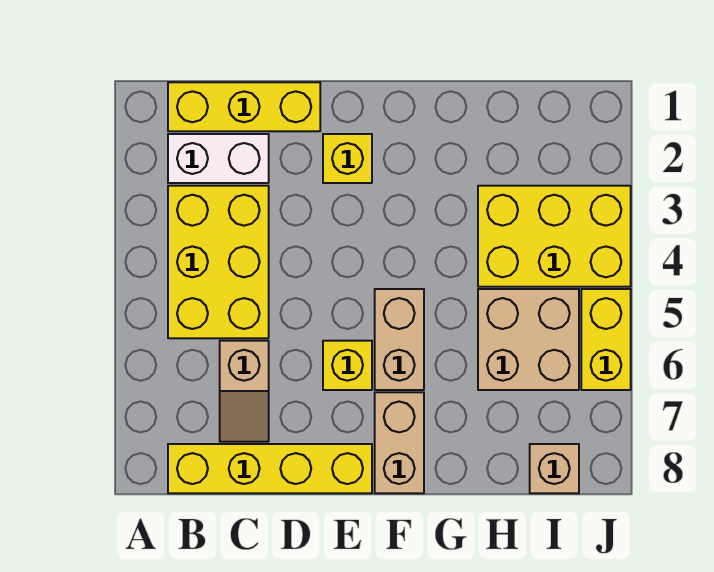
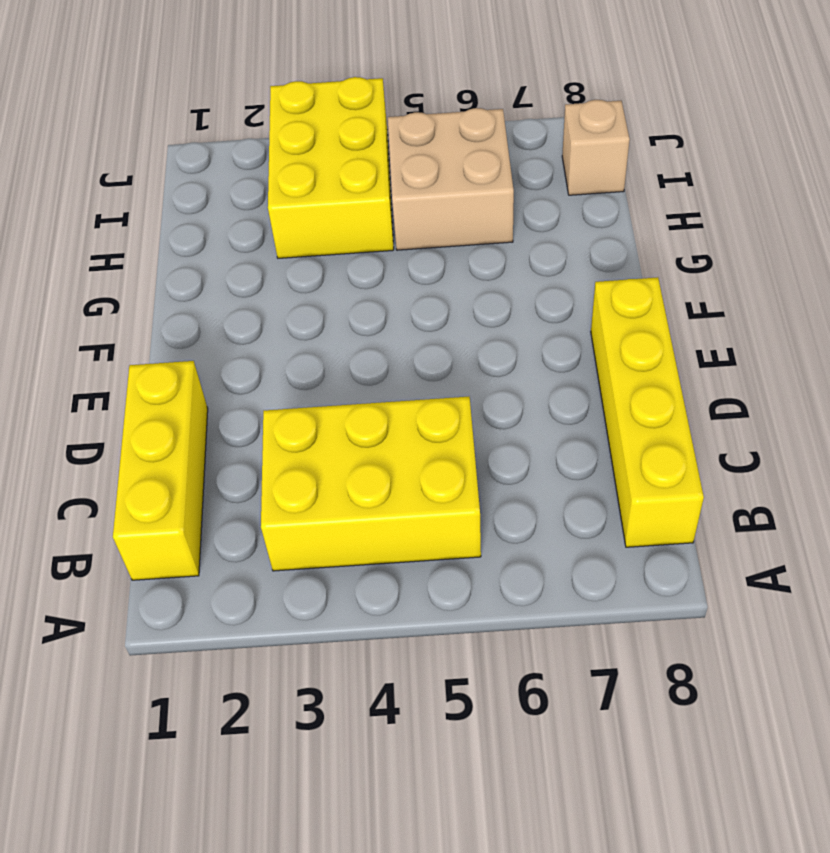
none -> white brick B2:C2 level 1
none -> tan slope C6:C7 level 1 top 6
none -> yellow brick E2 level 1

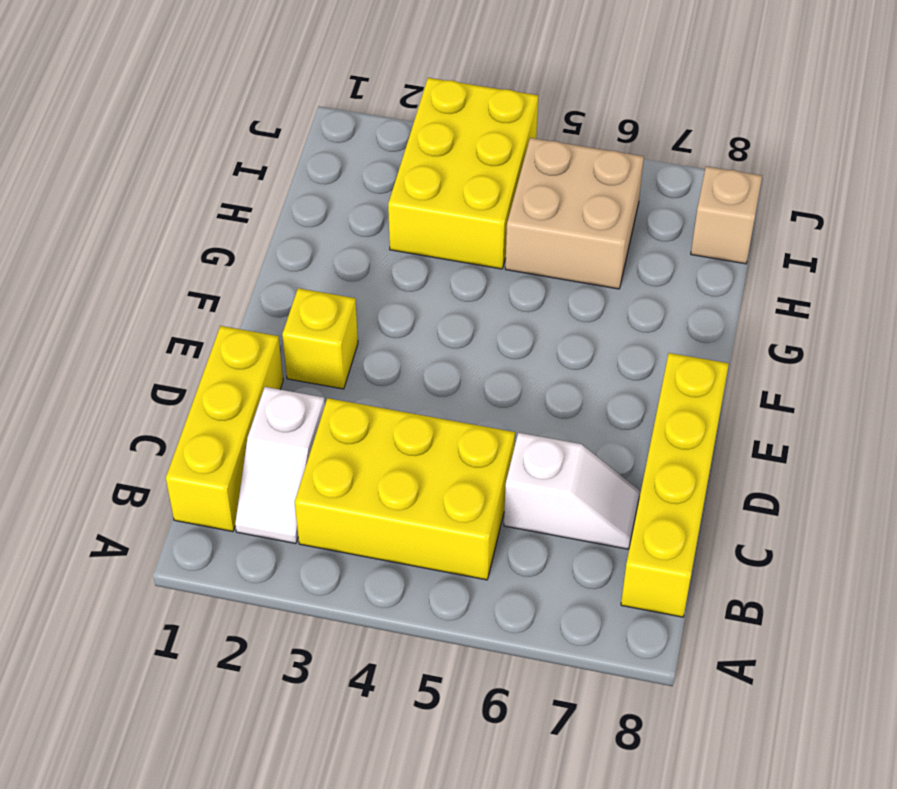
white slope B2:C2 level 1 top C -> white brick B2:C2 level 1
white slope C6:C7 level 1 top 6 -> tan slope C6:C7 level 1 top 6
none -> yellow brick E6 level 1
none -> tan brick F5:F6 level 1
none -> tan brick F7:F8 level 1

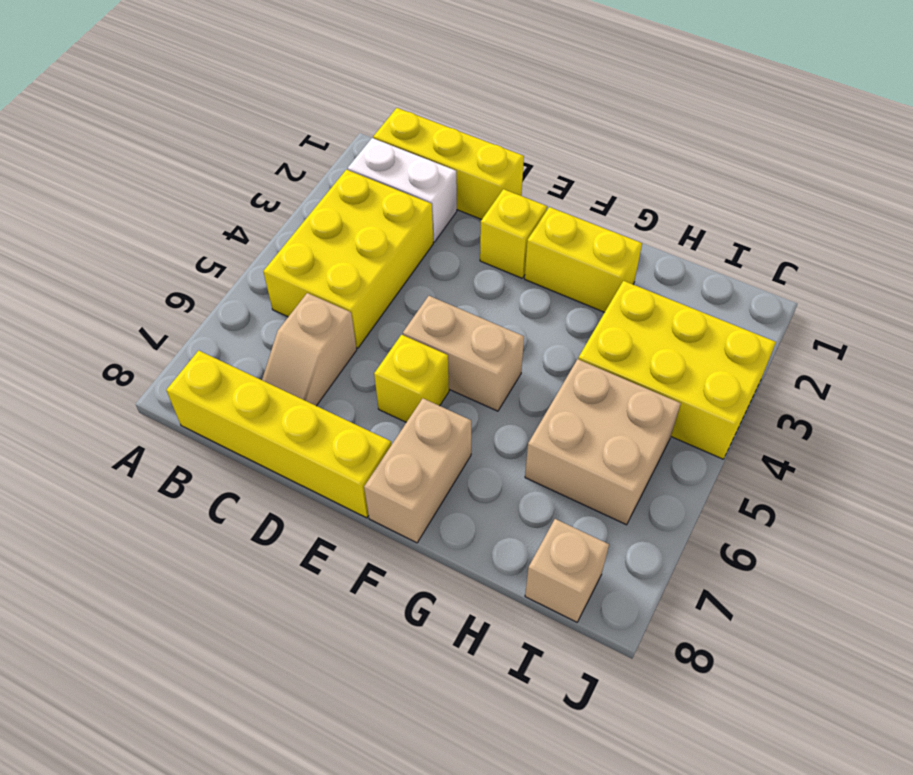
tan brick E5:F5 level 1 -> tan brick F5:F6 level 1
yellow brick F2:G2 level 1 -> yellow brick J5:J6 level 1

